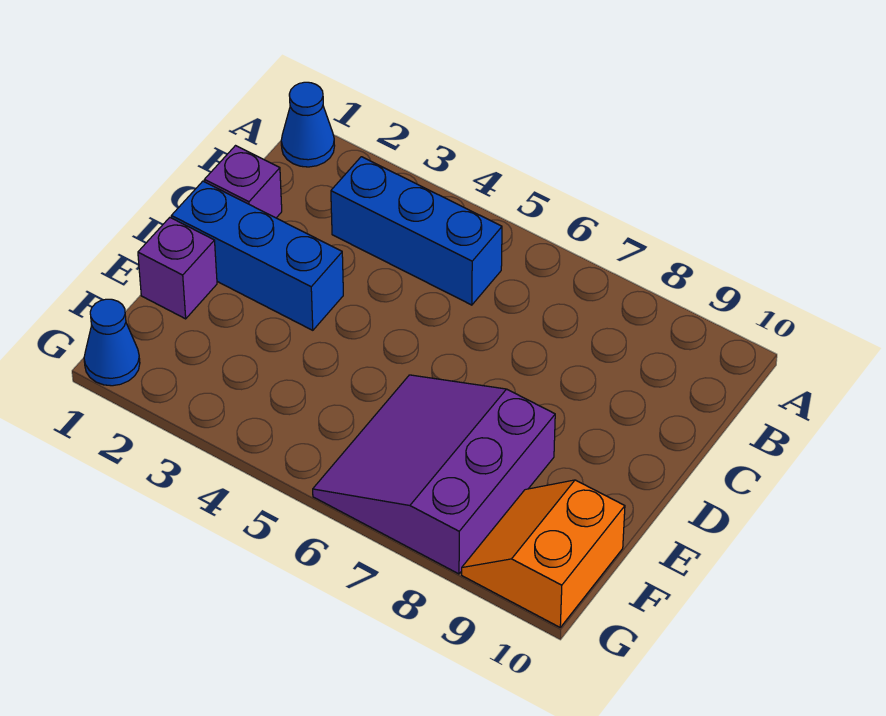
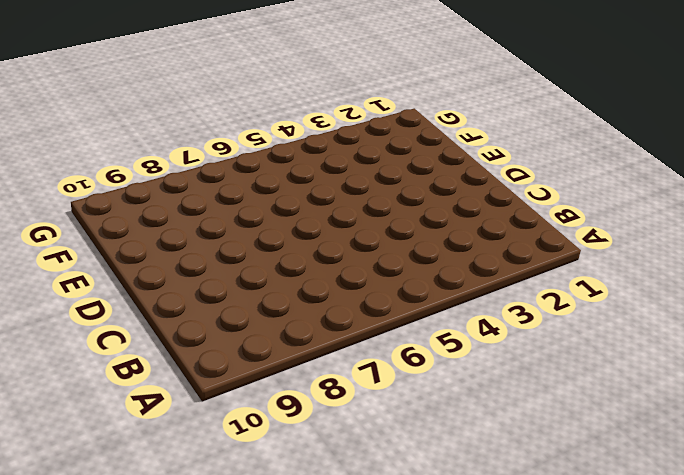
none -> blue cone A1 level 1
none -> blue brick B3:B5 level 1

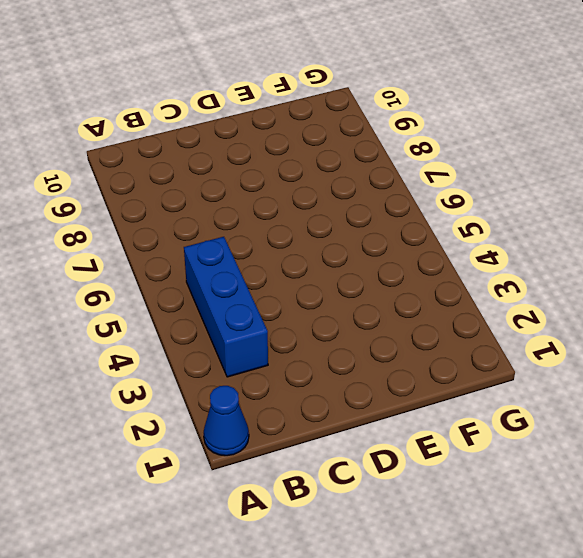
none -> purple brick C1 level 1
none -> blue brick D1:D3 level 1

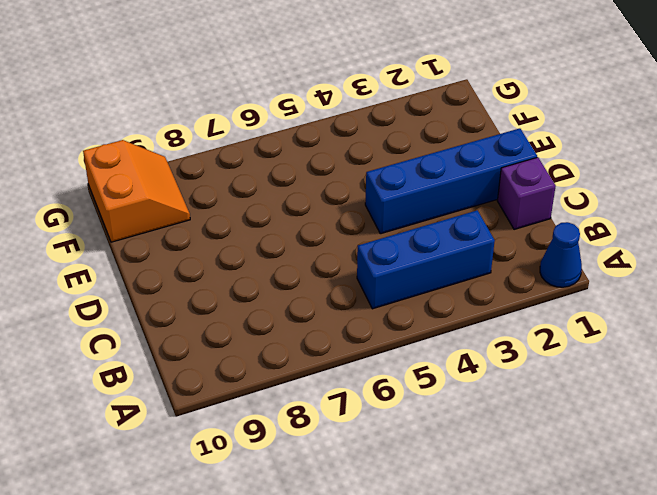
blue brick D1:D4 level 1 -> blue brick D1:D3 level 1
none -> purple brick E1 level 1
none -> purple slope E6:G8 level 1 top 8

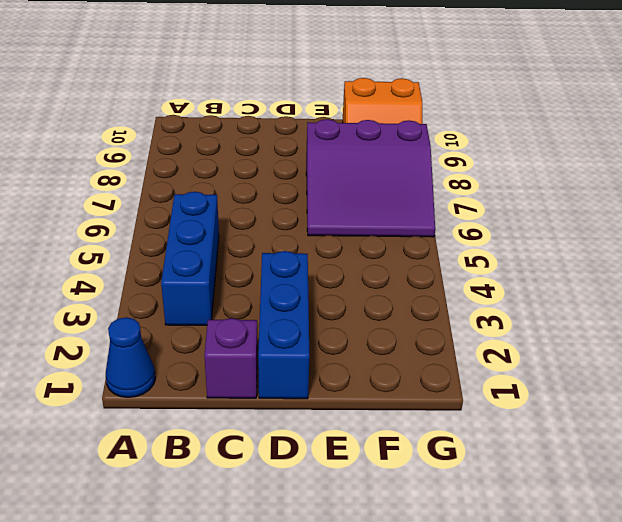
none -> purple brick E1 level 1
none -> blue cone G1 level 1

